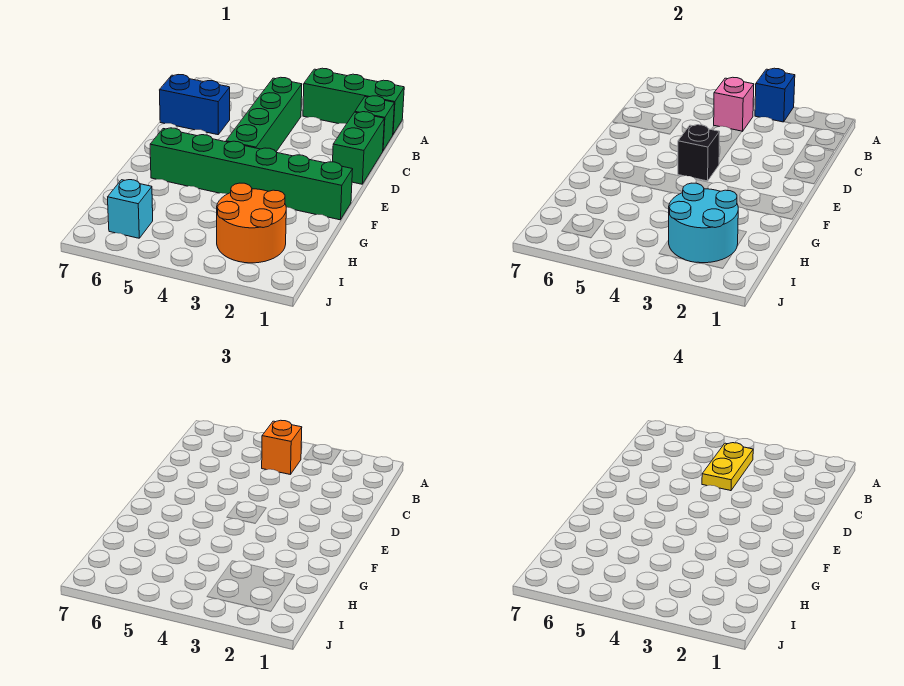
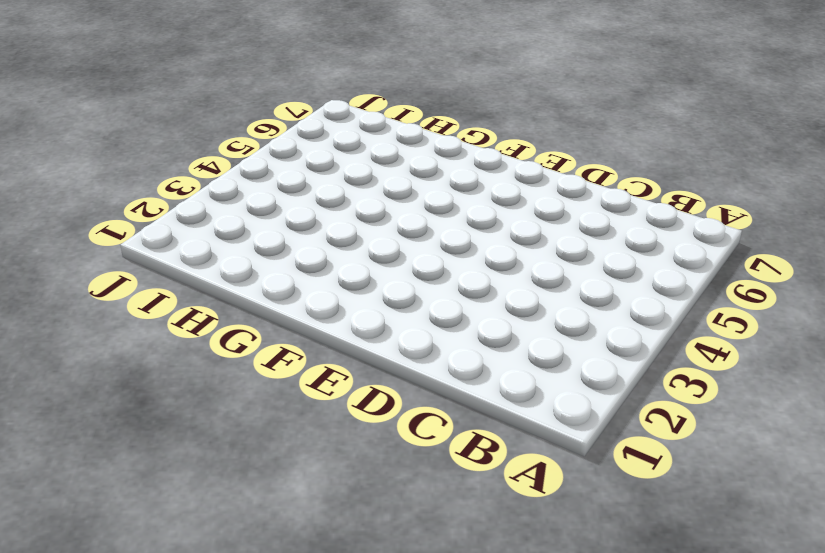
none -> green brick A1:A3 level 1
none -> green brick B1 level 1
none -> green brick B4:E4 level 1

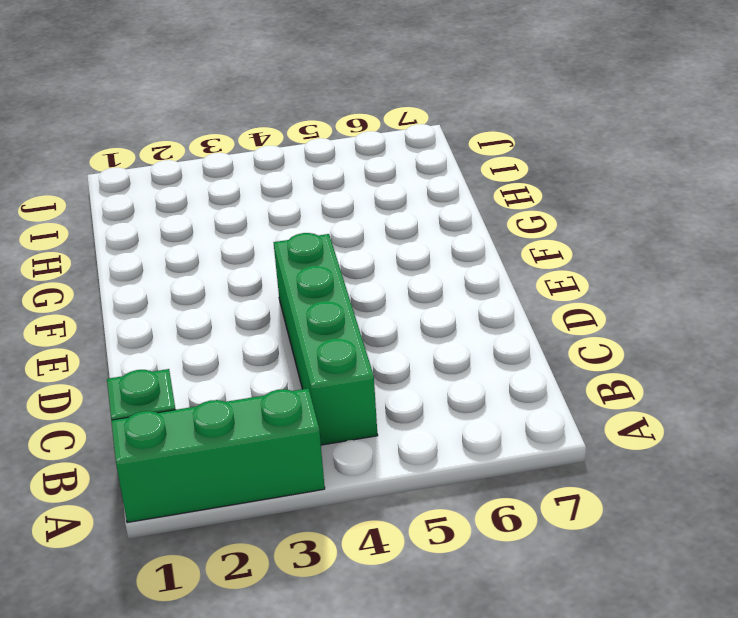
none -> green brick C1:D1 level 1
none -> blue brick C6:C7 level 1
none -> green brick F1:F6 level 1

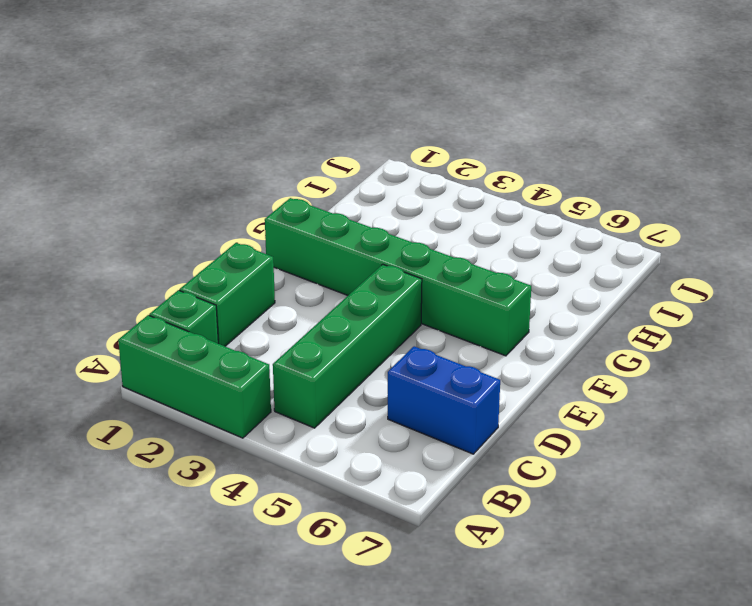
none -> orange round brick H2:I3 level 1
none -> cyan brick I6 level 1
none -> blue brick A3 level 2

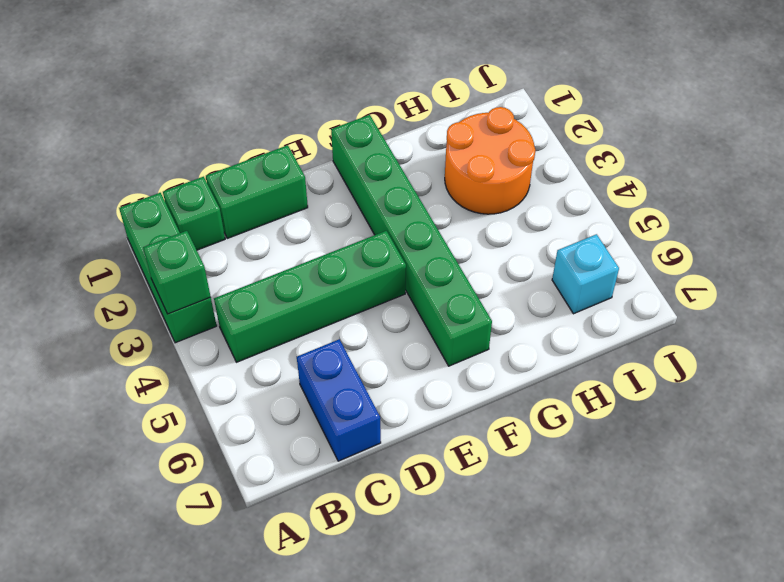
green brick A3 level 2 -> blue brick A3 level 2
none -> pink brick B4 level 2
none -> black brick E4 level 2
none -> cyan round brick H2:I3 level 2

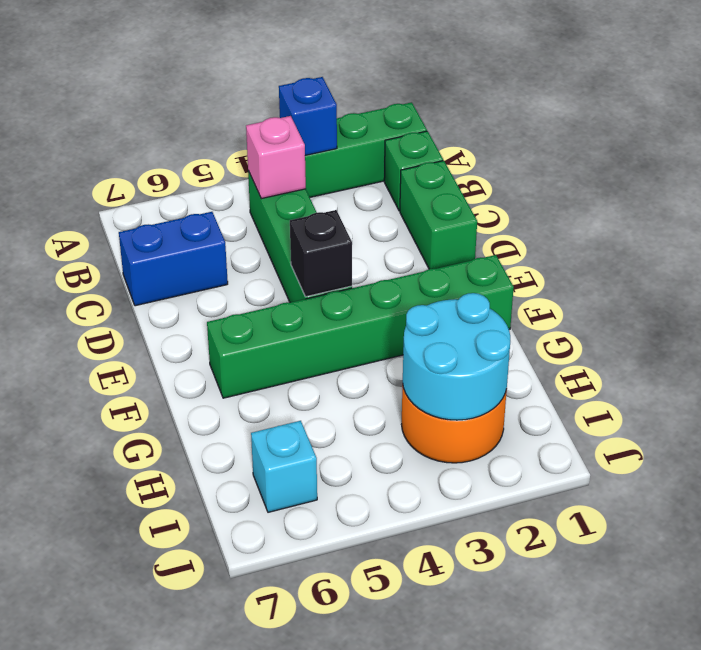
none -> orange brick B4 level 3
none -> yellow plate B4:C4 level 4

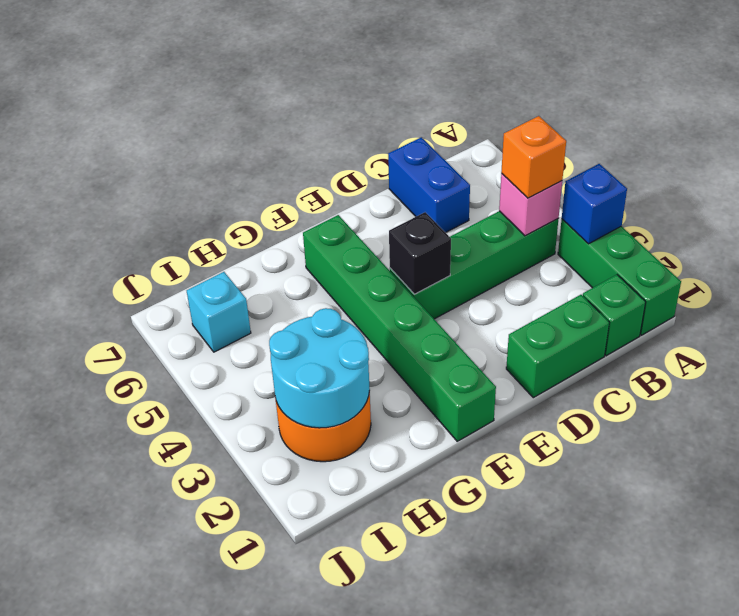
none -> yellow plate B4:C4 level 4

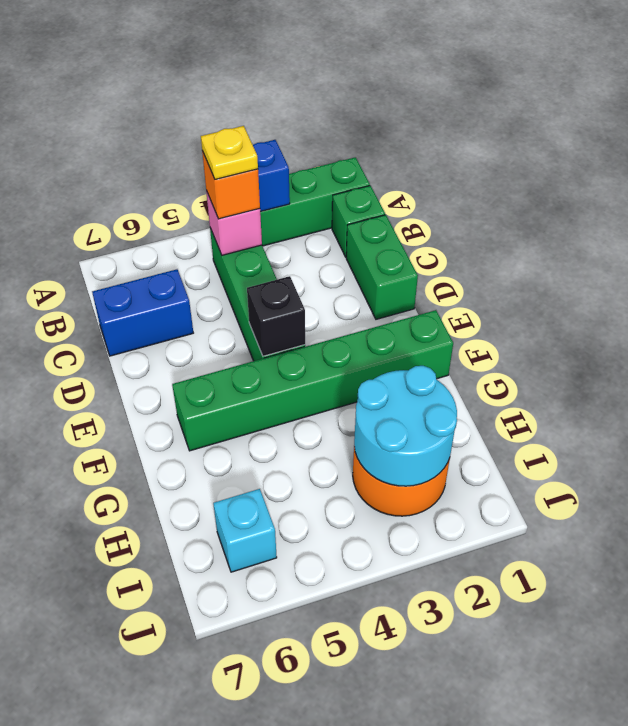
yellow plate B4 level 4 -> yellow plate B4:C4 level 4

